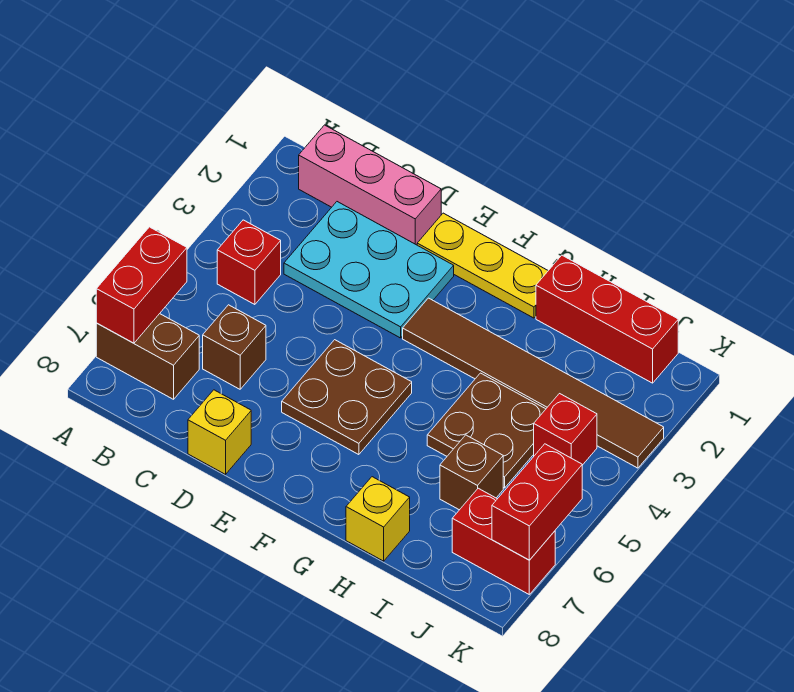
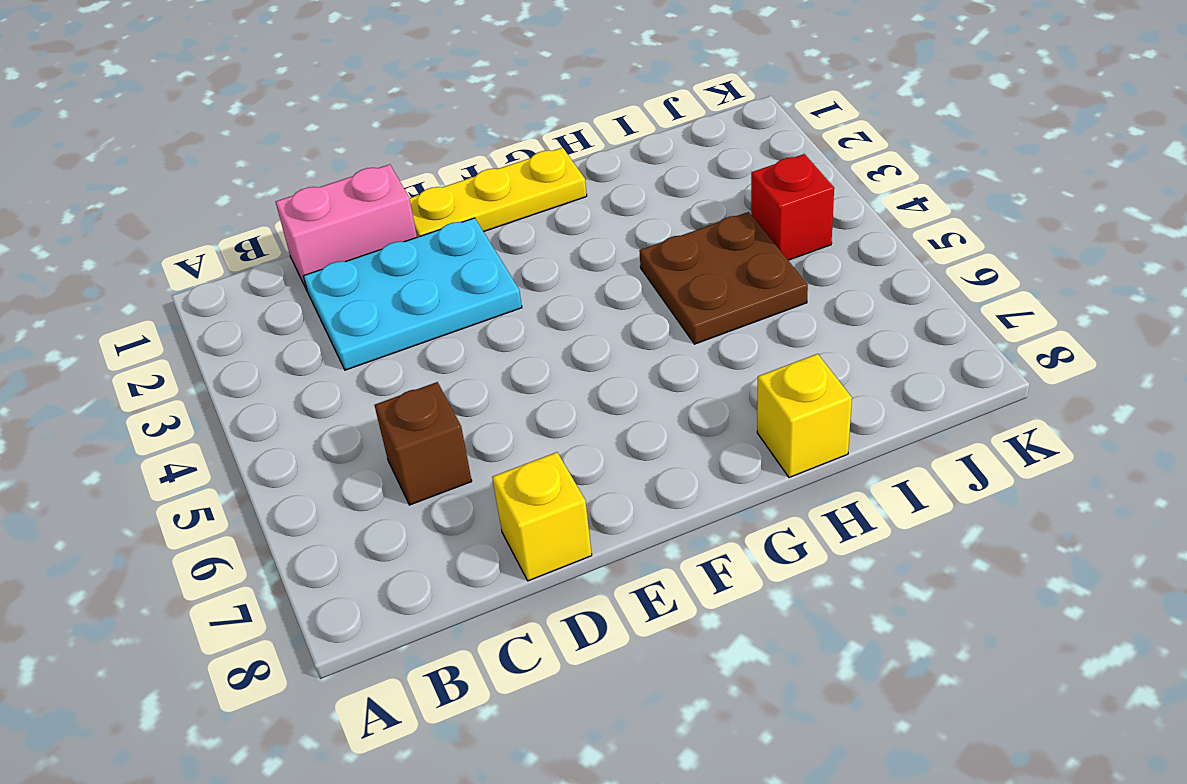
pink brick C1:D1 level 1 -> pink brick B1:D1 level 1
none -> brown brick A7:B7 level 1
none -> red brick B4 level 1
none -> brown plate E5:F6 level 1

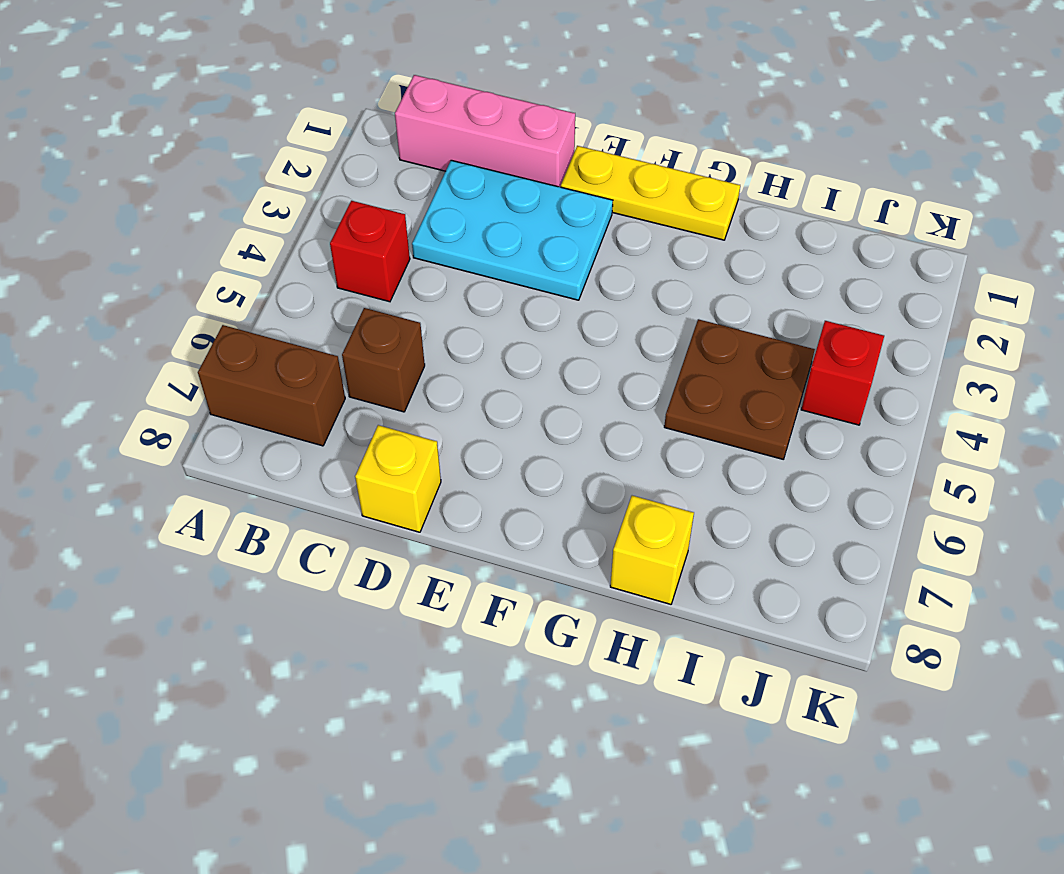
none -> brown plate E5:F6 level 1
none -> brown tile F3:K3 level 1
none -> red brick H1:J1 level 1

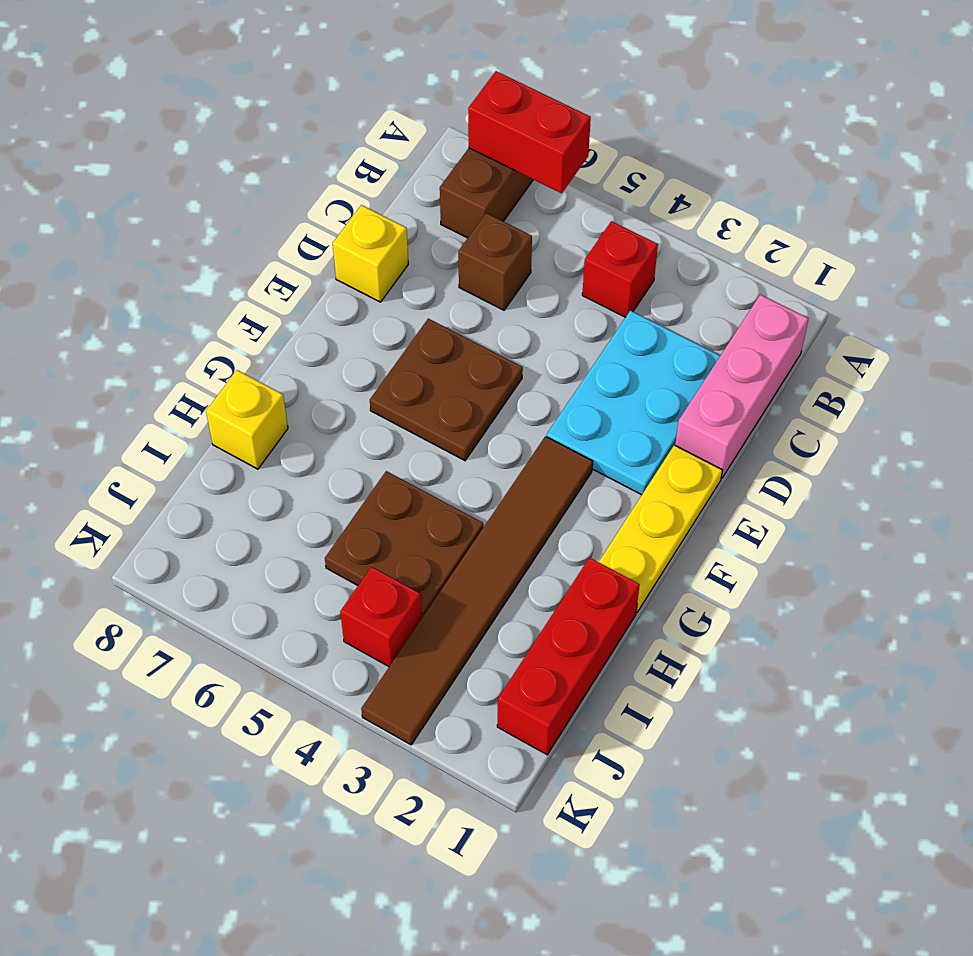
none -> brown brick I6 level 1
none -> red brick J7:K7 level 1
none -> red brick K6:K7 level 2

